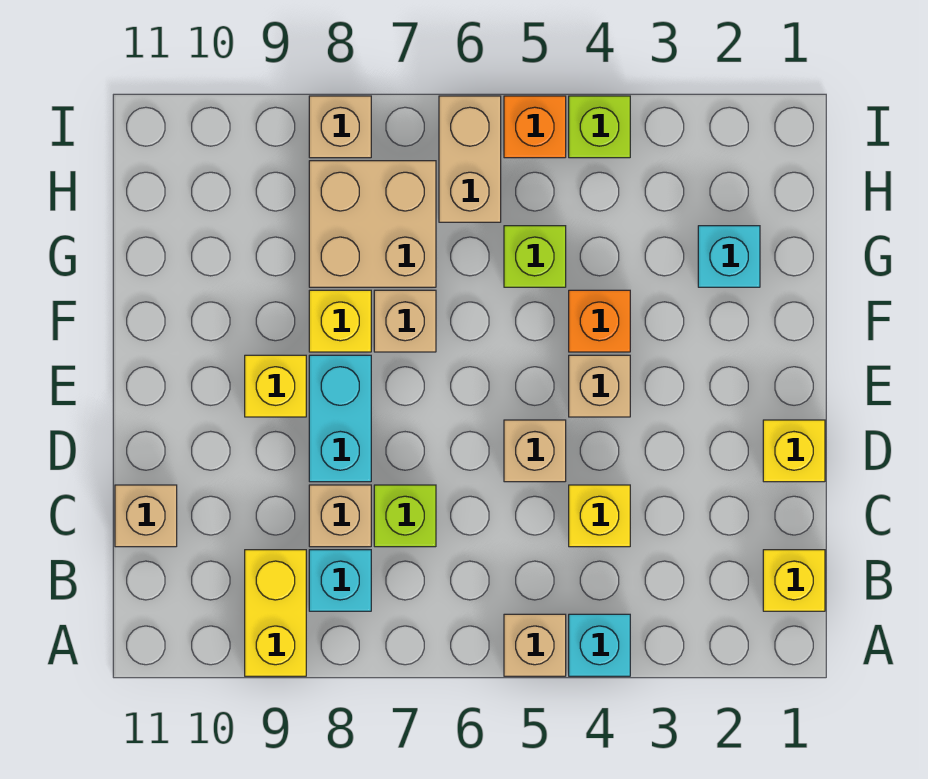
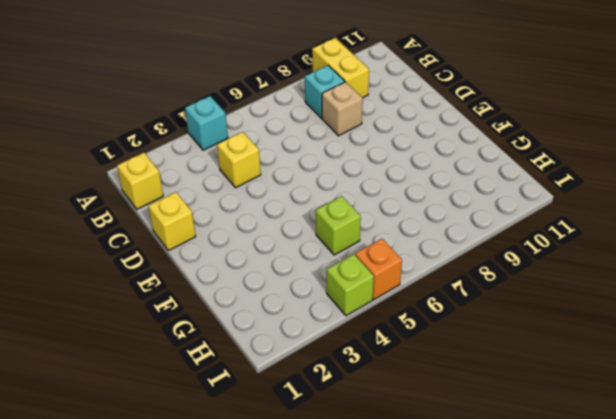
none -> tan brick A5 level 1
none -> lime brick C7 level 1
none -> tan brick C11 level 1

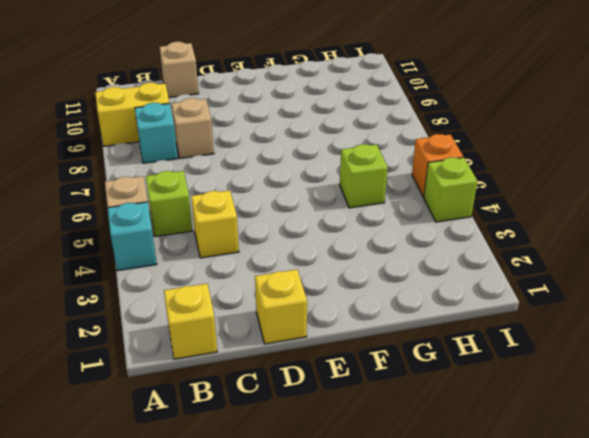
lime brick B5 level 1 -> lime brick C7 level 1
none -> tan brick D5 level 1
none -> cyan brick D8:E8 level 1
none -> tan brick E4 level 1

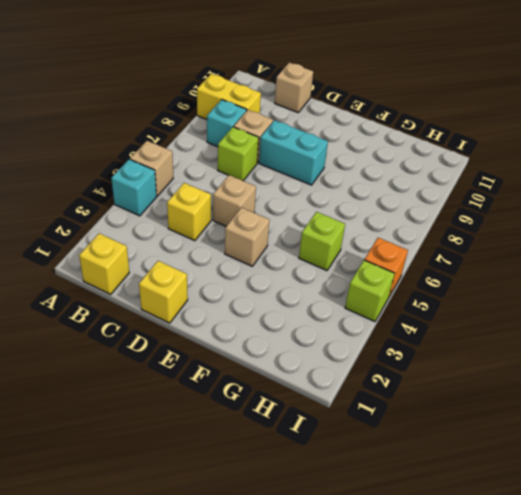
none -> yellow brick E9 level 1
none -> orange brick F4 level 1
none -> tan brick F7 level 1

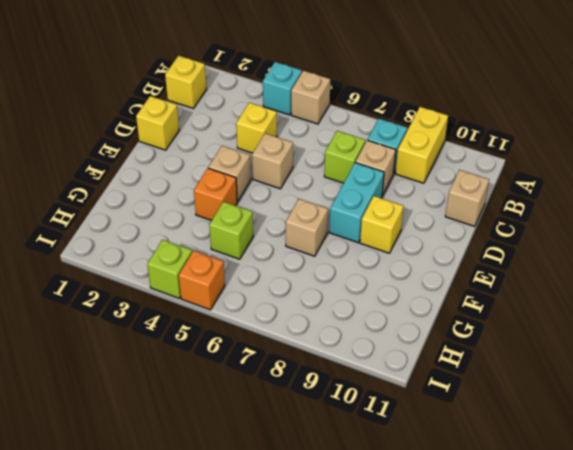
none -> yellow brick F8 level 1
none -> cyan brick G2 level 1
none -> tan brick G7:H8 level 1

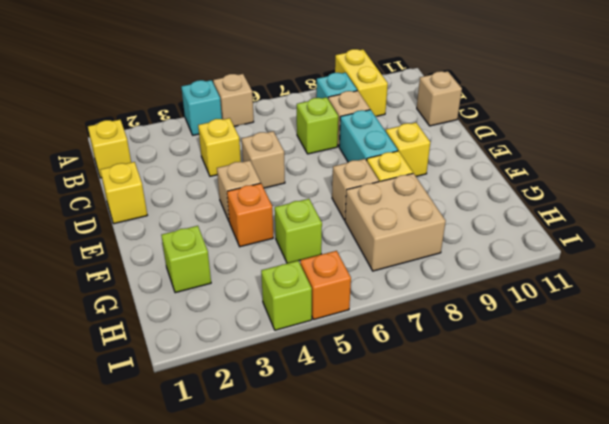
lime brick G2 level 1 -> cyan brick G2 level 1
none -> tan brick H6:I6 level 1
none -> tan brick I8 level 1

